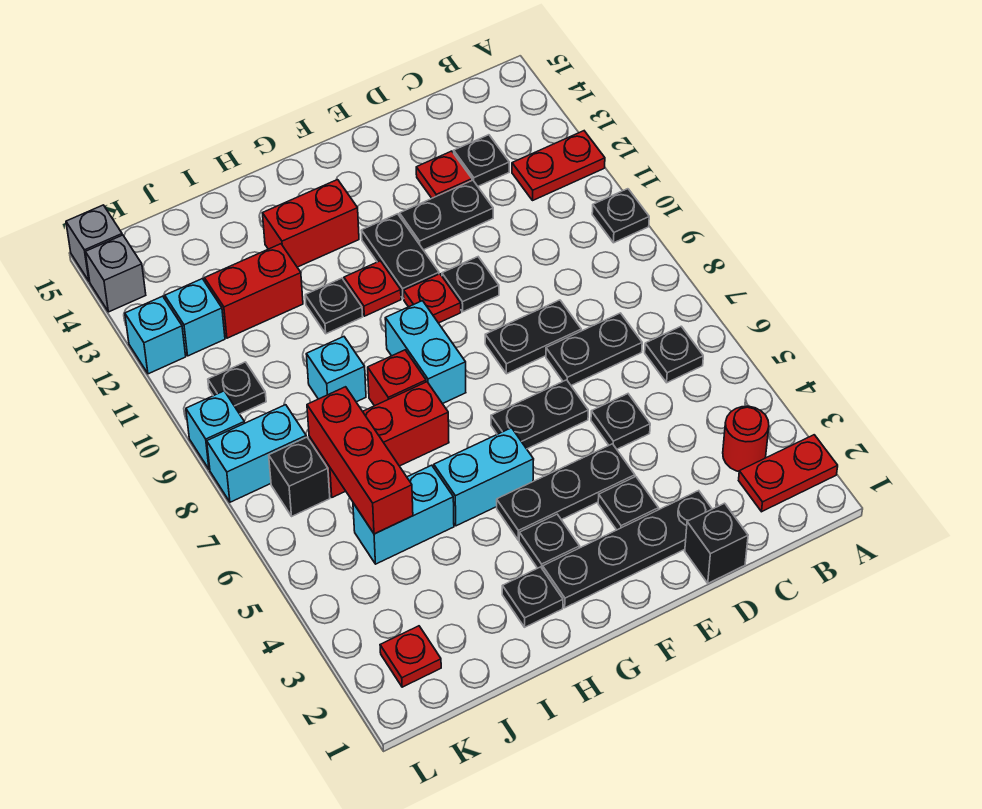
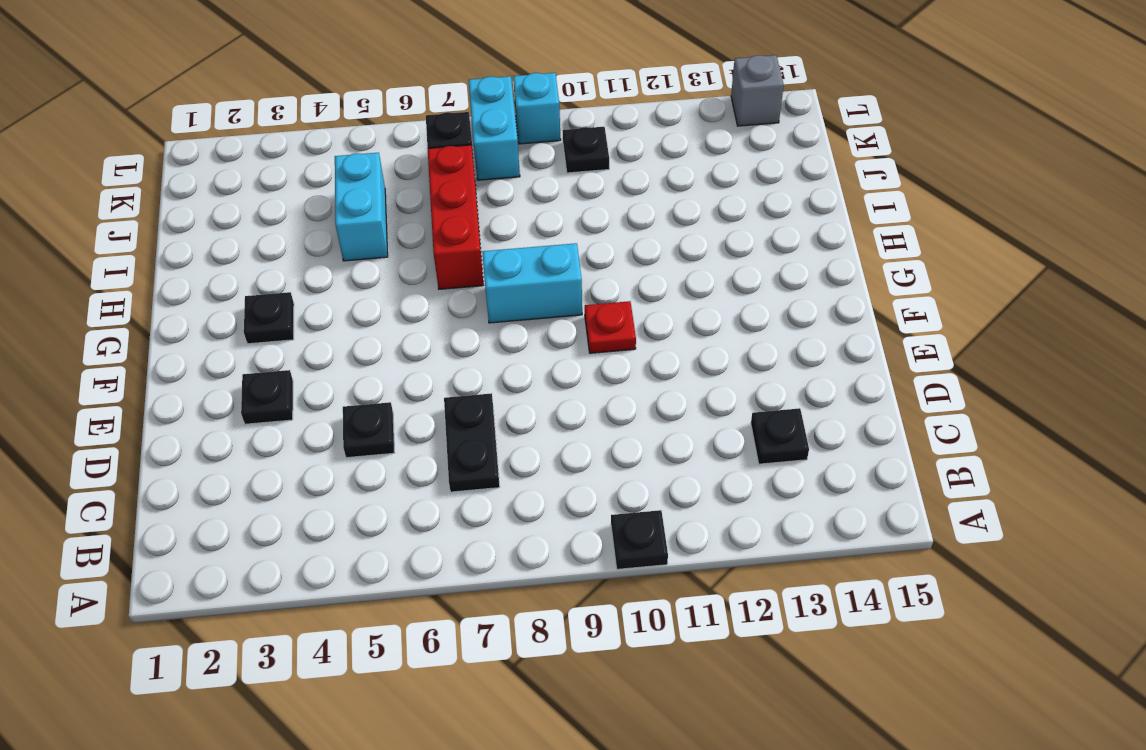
none -> red plate A2:B2 level 1
none -> red plate A12:B12 level 1
none -> red round brick B3 level 1
none -> black plate B6 level 1

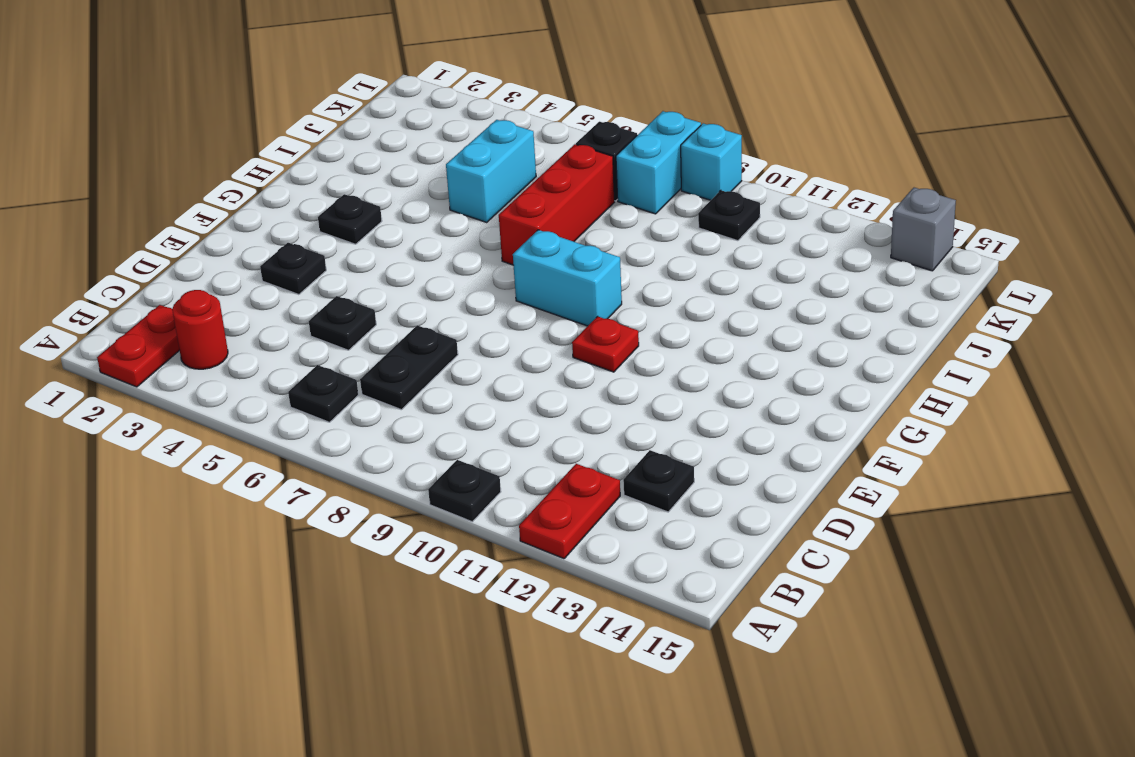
none -> black brick D1 level 1
none -> black plate D2:G2 level 1
none -> black plate D8:E8 level 1
none -> black plate D12:E12 level 1

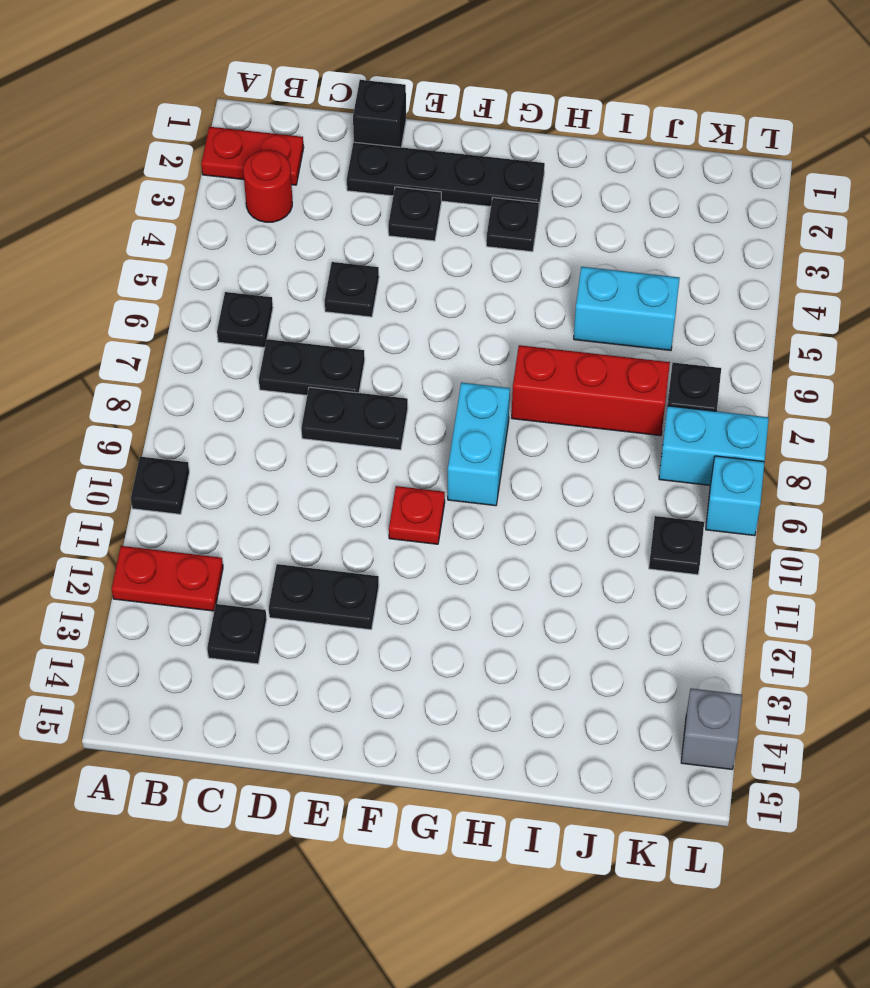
none -> red plate D13 level 1
none -> black plate E4:G4 level 1
none -> black plate E6:F6 level 1
none -> black plate E10 level 1

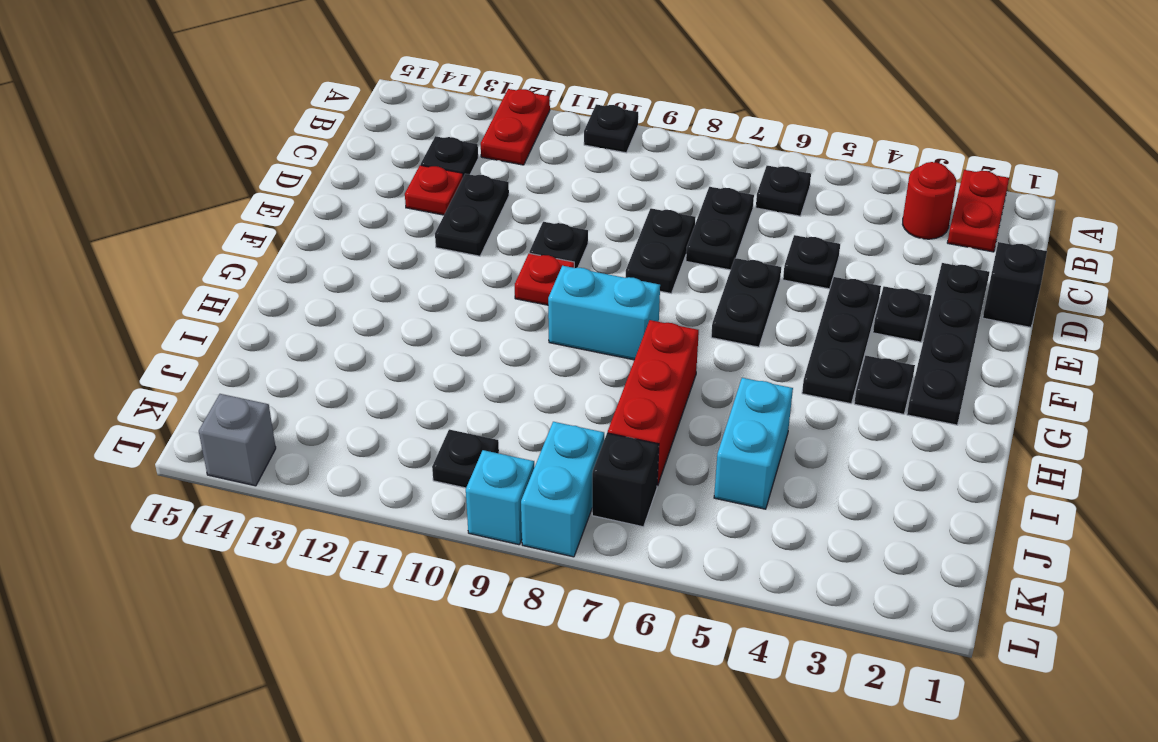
none -> black plate F11:F12 level 1
none -> cyan brick G5:H5 level 1
none -> red plate G11 level 1
none -> red brick G13:H13 level 1

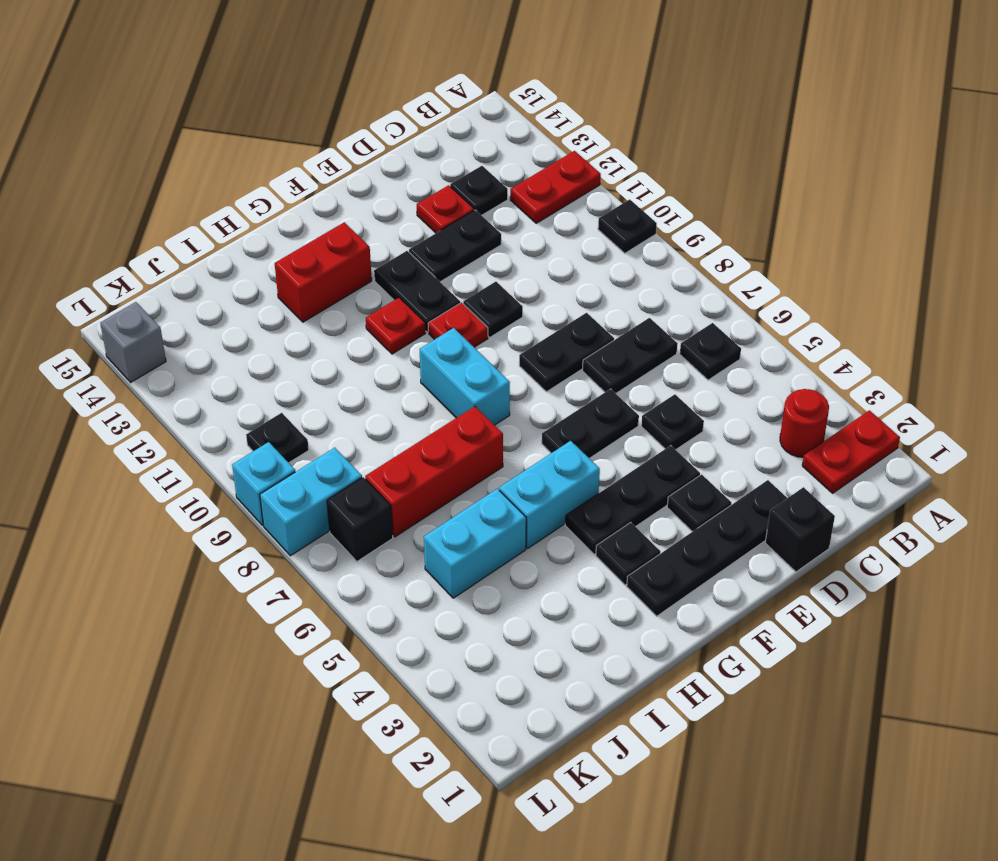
none -> black plate H2 level 1
none -> red brick H8 level 1
none -> black plate H11 level 1
none -> cyan brick I9 level 1

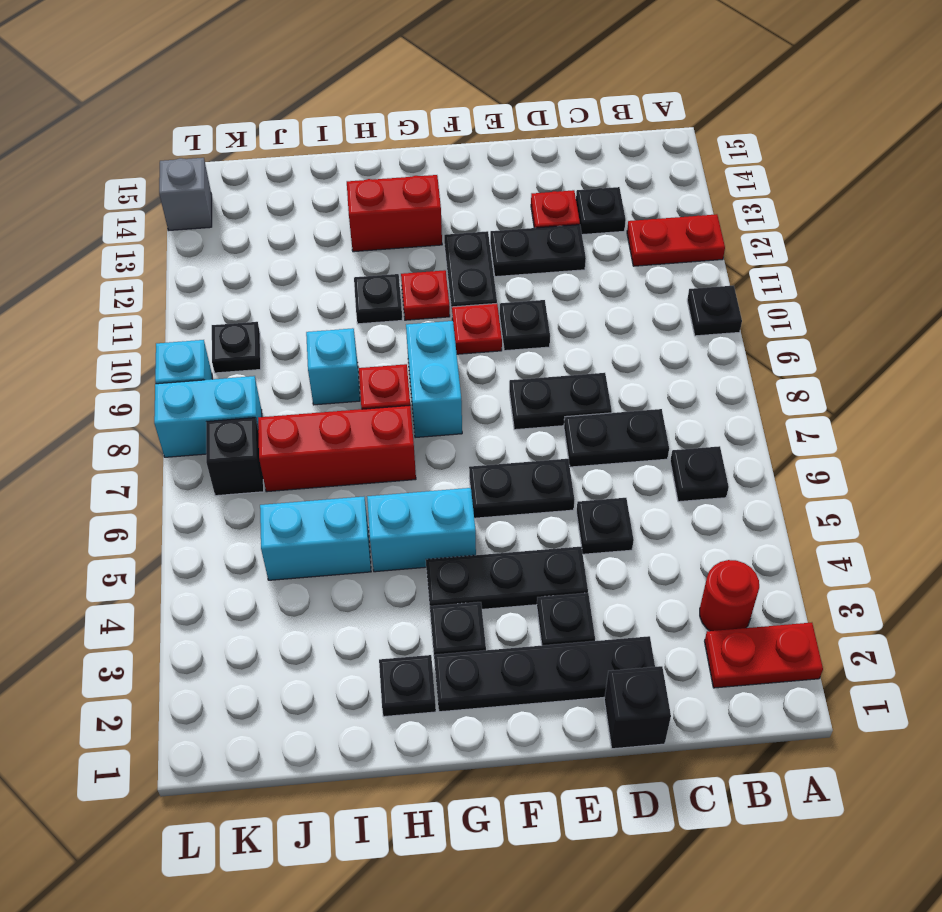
none -> red brick I12:J12 level 1
none -> red plate K2 level 1
none -> cyan brick K12 level 1
none -> cyan brick L12 level 1

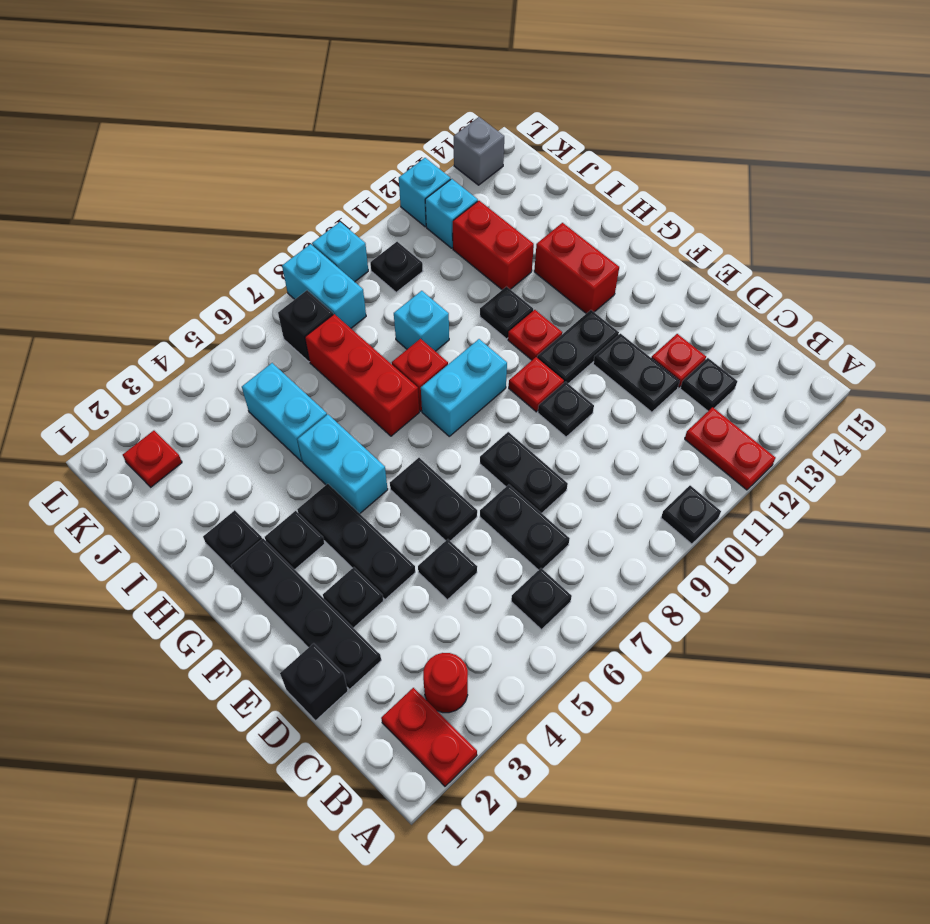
none -> grey brick L15 level 1
none -> red brick J5:J7 level 2

